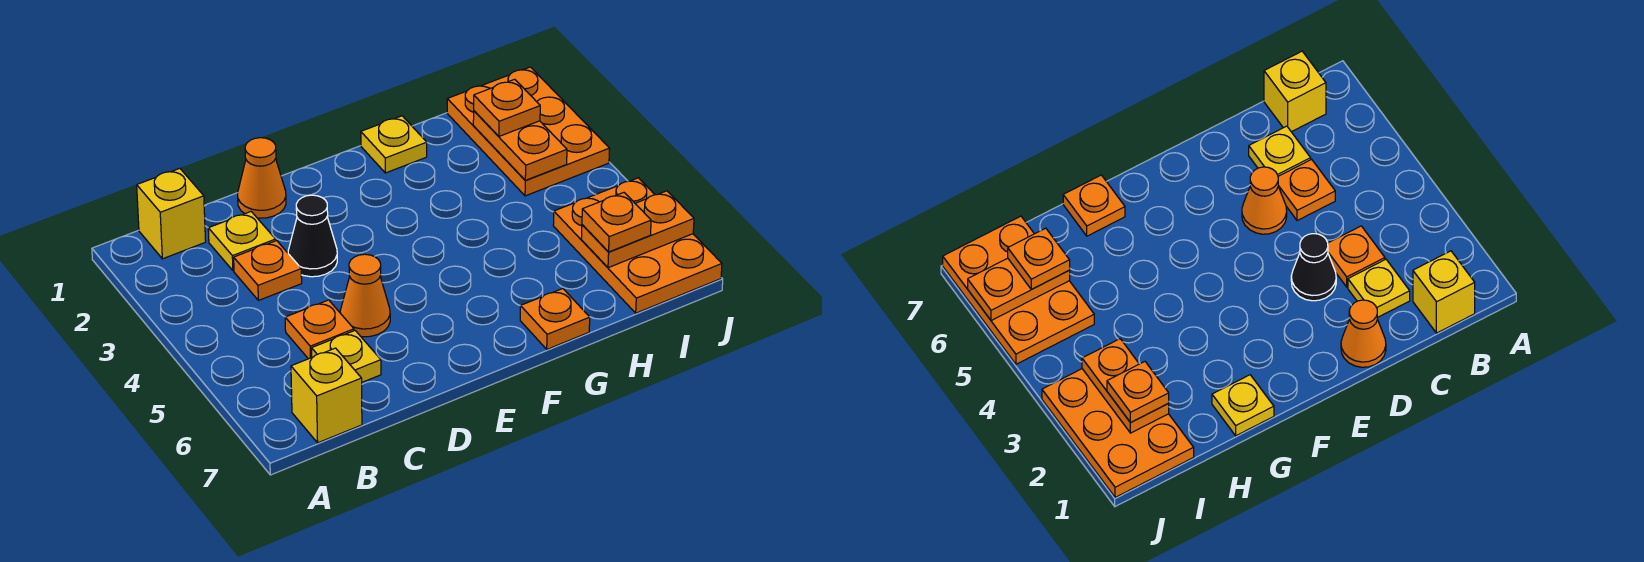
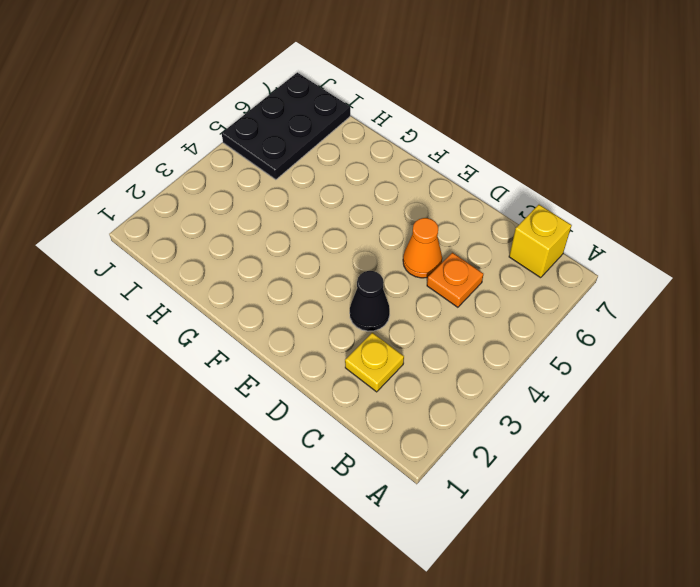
black plate I5:J7 level 1 -> orange plate I5:J7 level 1
none -> yellow brick B1 level 1
none -> orange plate C3 level 1
none -> yellow plate C6 level 1

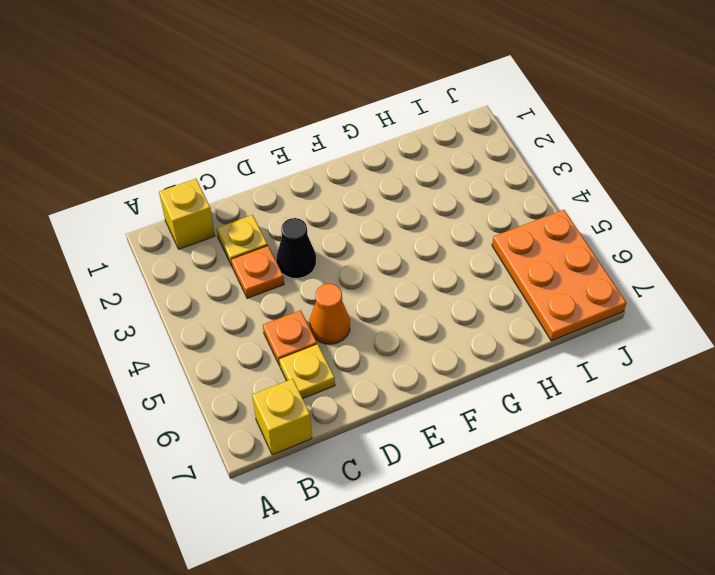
none -> orange cone D1 level 1
none -> yellow plate G1 level 1
none -> orange plate G7 level 1

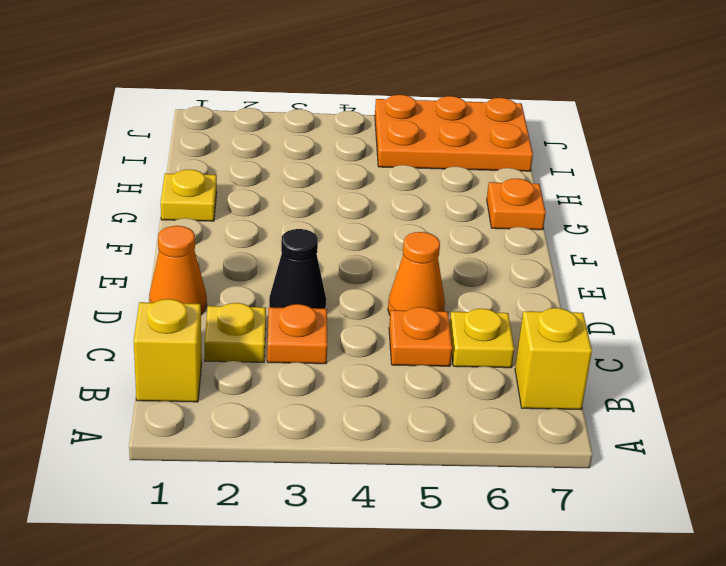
none -> orange plate I1:J3 level 1
none -> orange plate I2:I3 level 2
none -> orange plate I6:J6 level 2

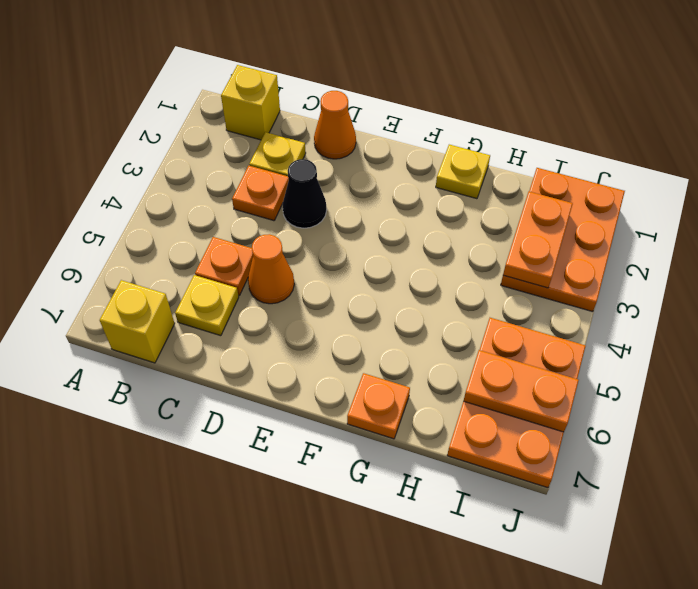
none -> orange plate I2 level 3
none -> orange plate I6 level 3

